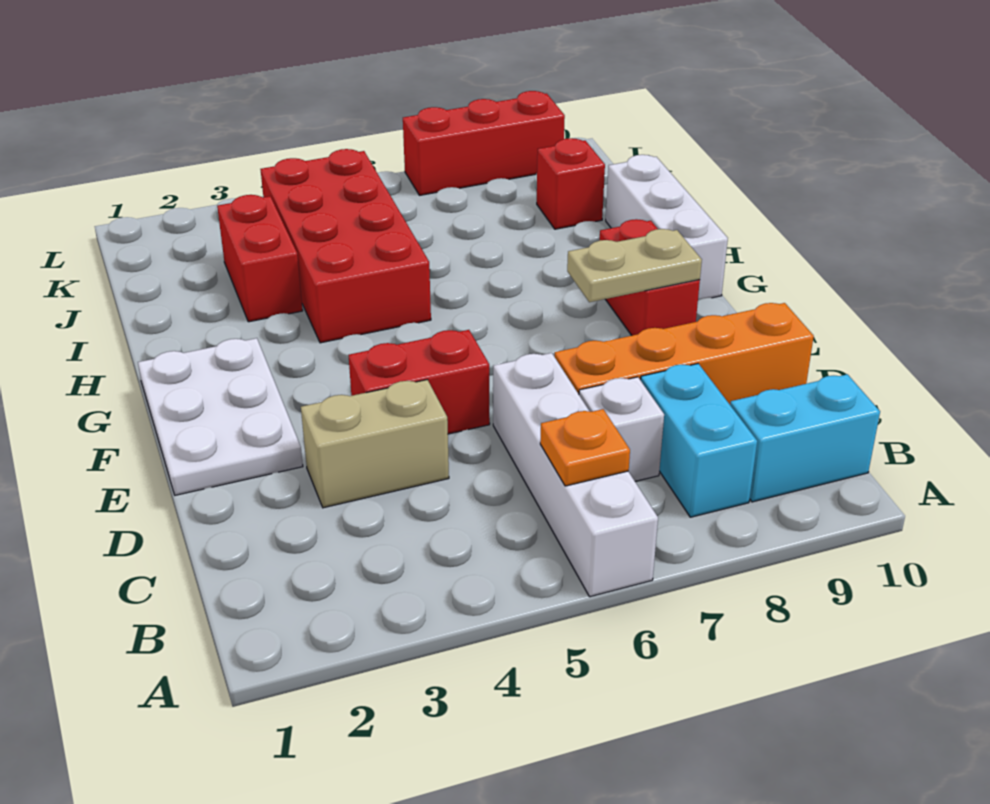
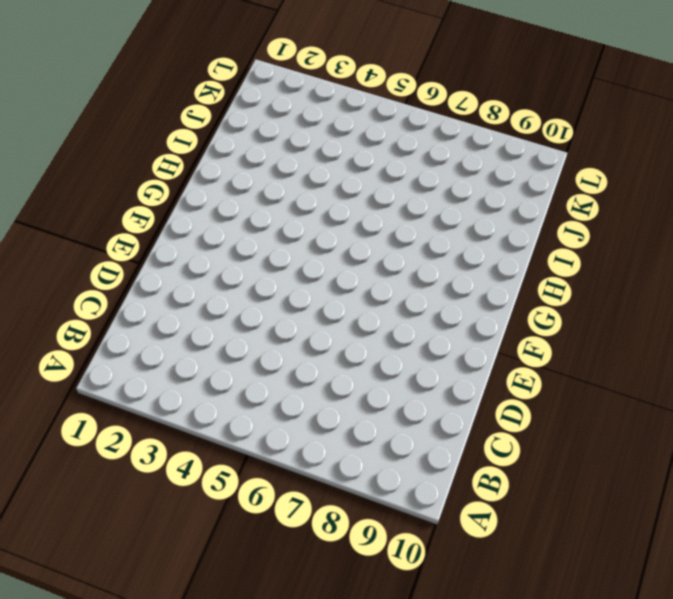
none -> white brick A6:D6 level 1
none -> cyan brick B8:C8 level 1
none -> cyan brick B9:B10 level 1

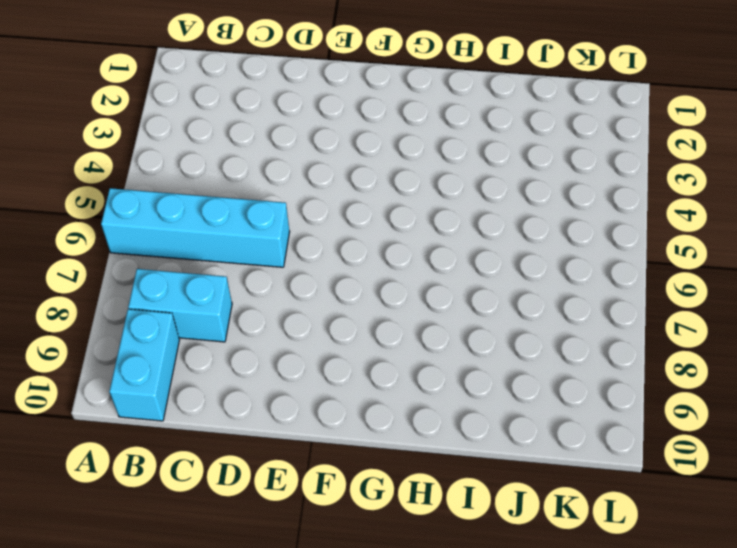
cyan brick A6:D6 level 1 -> white brick A6:D6 level 1
none -> white brick C7 level 1
none -> tan brick D3:D4 level 1
none -> orange brick D7:D10 level 1

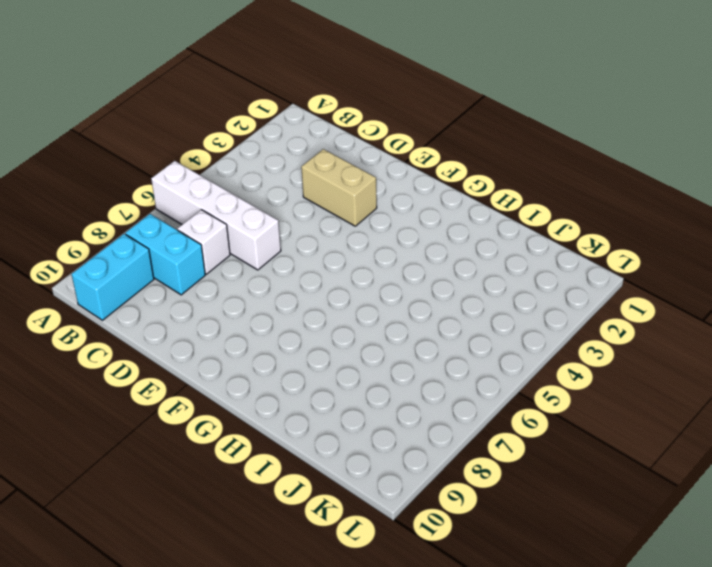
tan brick D3:E3 level 1 -> tan brick D3:D4 level 1
none -> orange brick D7:D10 level 1
none -> white plate E1:G2 level 1
none -> red brick E4:E5 level 1

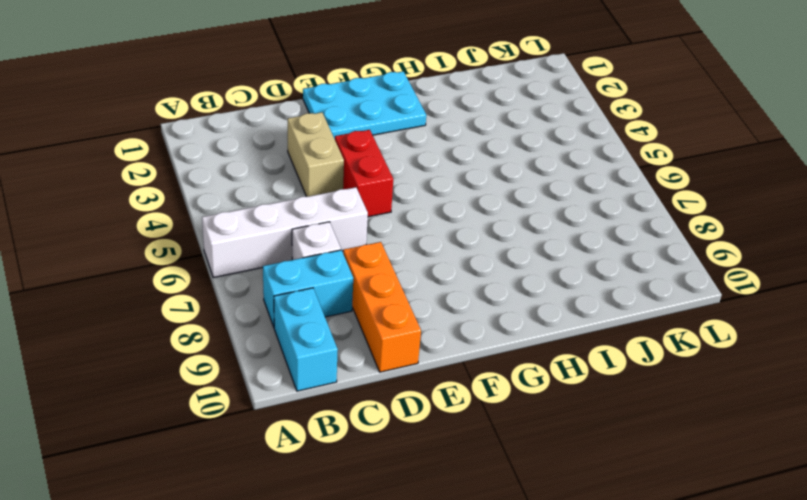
orange brick D8:D10 level 1 -> orange brick D7:D10 level 1
cyan plate E1:G2 level 1 -> white plate E1:G2 level 1
none -> red brick F9:G9 level 1
none -> white brick G10:I10 level 1
none -> red brick H4:K5 level 1

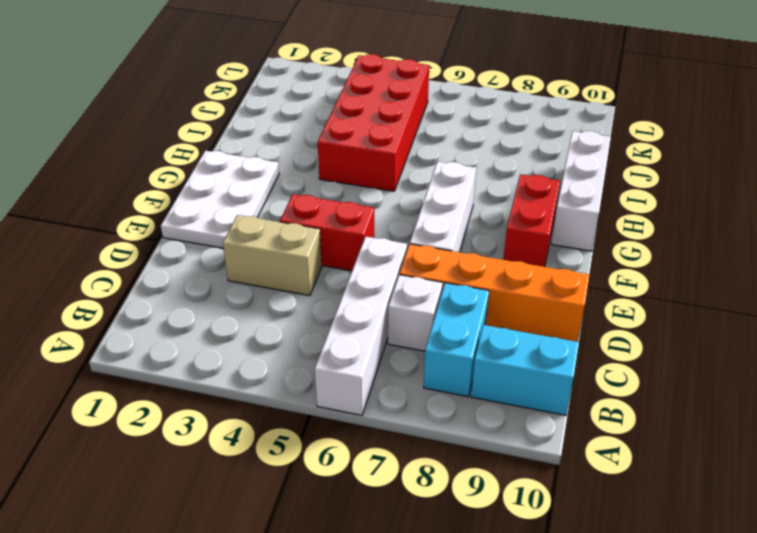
white brick E7:G7 level 1 -> none
none -> red brick I3:J3 level 1
none -> red brick J9 level 1
none -> red brick L7:L9 level 1

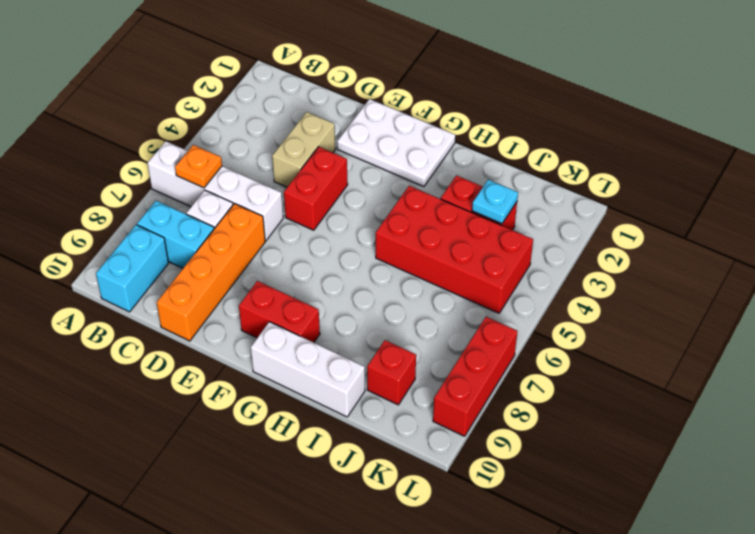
cyan plate J3 level 2 -> none
none -> tan plate F8:F9 level 2

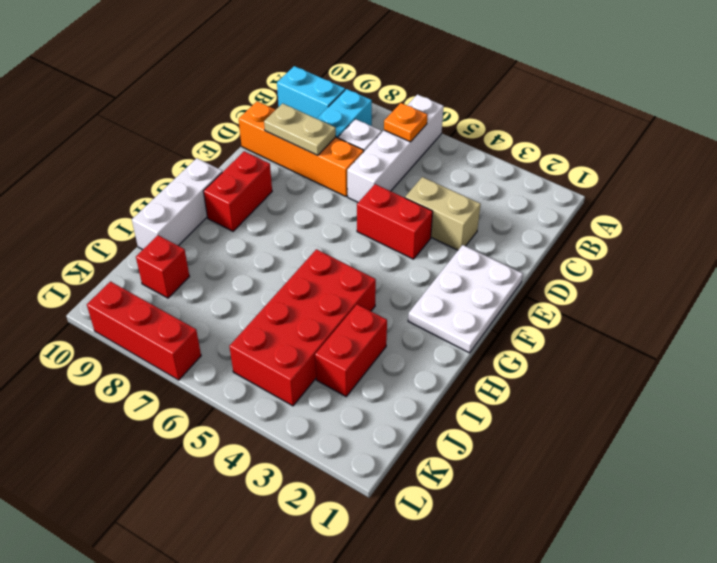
tan plate D8:D9 level 2 -> tan plate F8:F9 level 2

